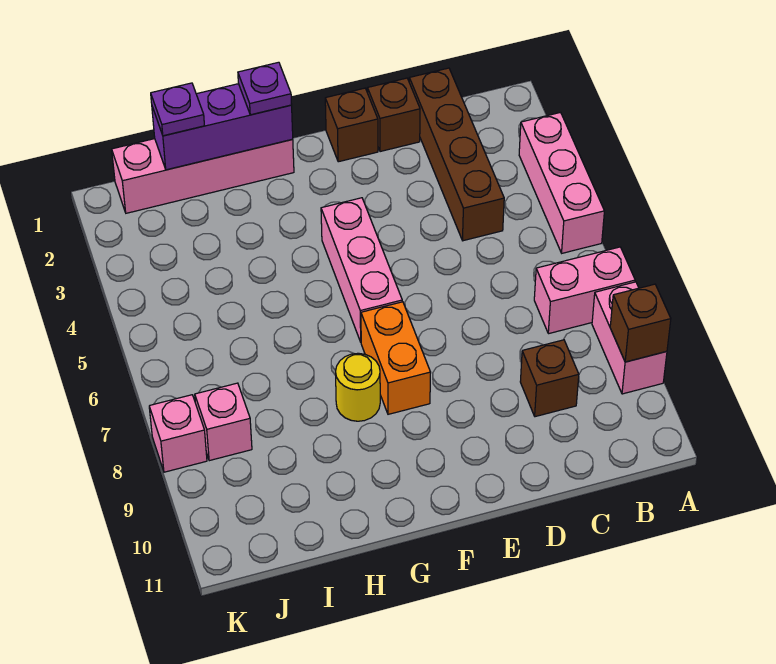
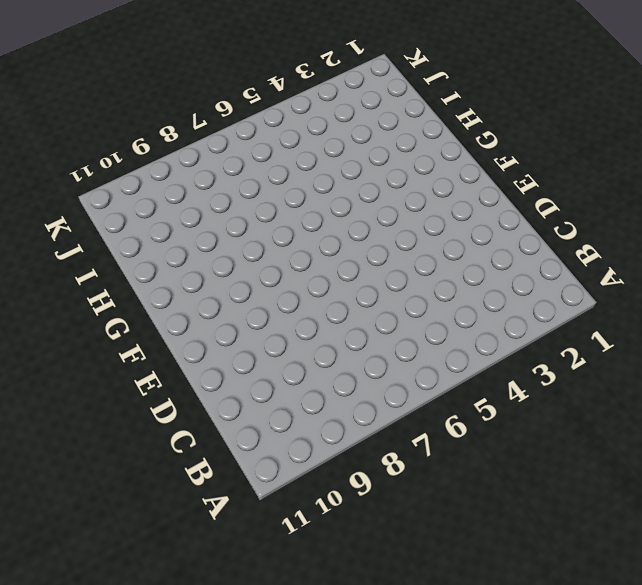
none -> pink brick A3:A5 level 1
none -> pink brick A7:B7 level 1
none -> pink brick A8:A9 level 1

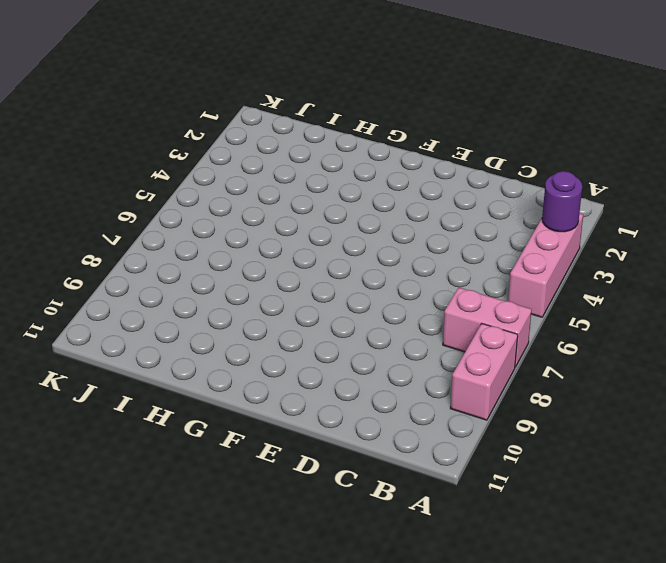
purple round brick A3 level 2 -> none
none -> brown brick C1:C4 level 1
none -> brown brick C9 level 1
none -> brown brick D1 level 1

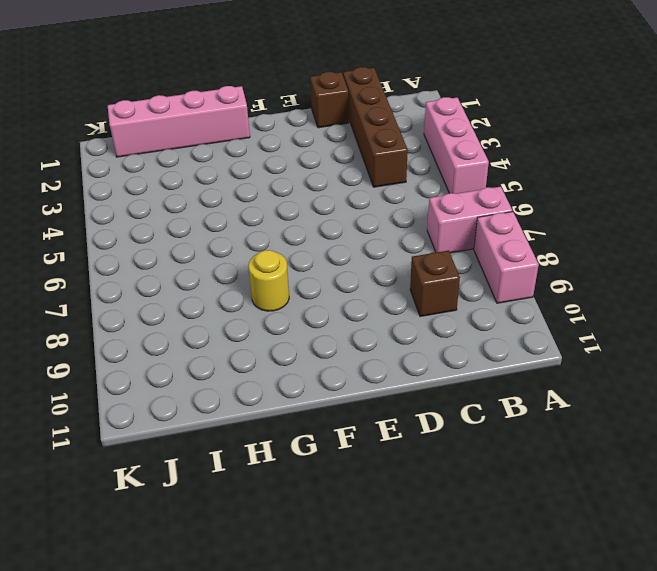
none -> brown brick E1 level 1
none -> pink brick F4:F6 level 1
none -> orange brick F7:F8 level 1

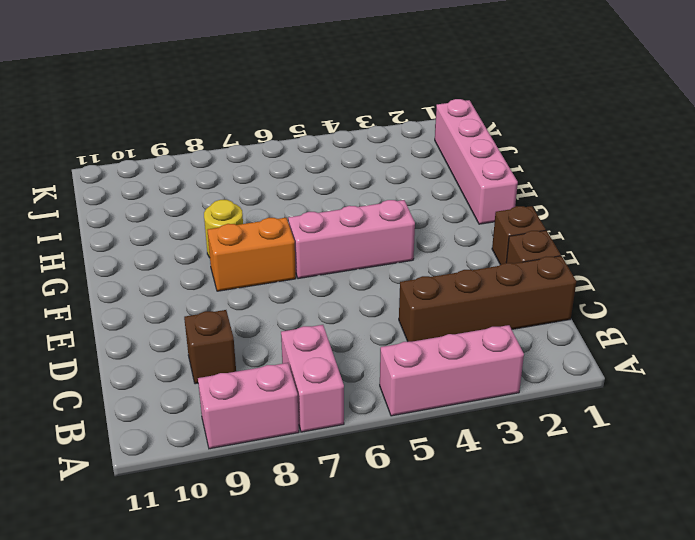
none -> pink brick J8 level 1
none -> pink brick K8 level 1
none -> brown brick A9 level 2

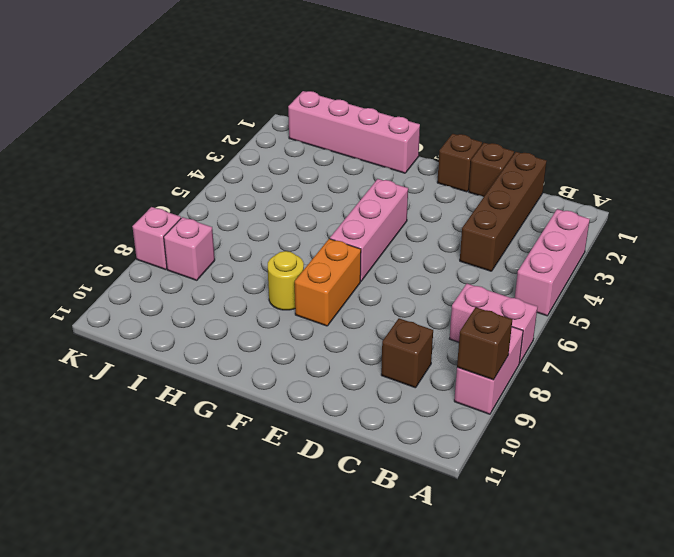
none -> purple brick G1:I1 level 2
none -> purple plate G1 level 3
none -> purple plate I1 level 3

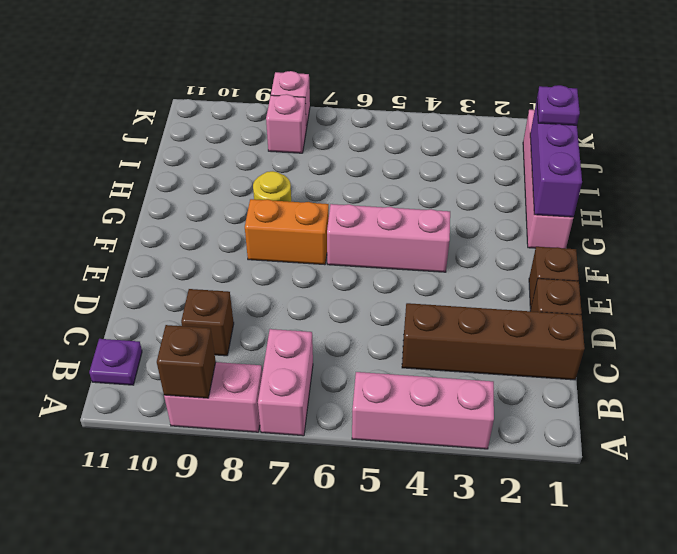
purple plate B11 level 1 -> purple plate G1 level 3

